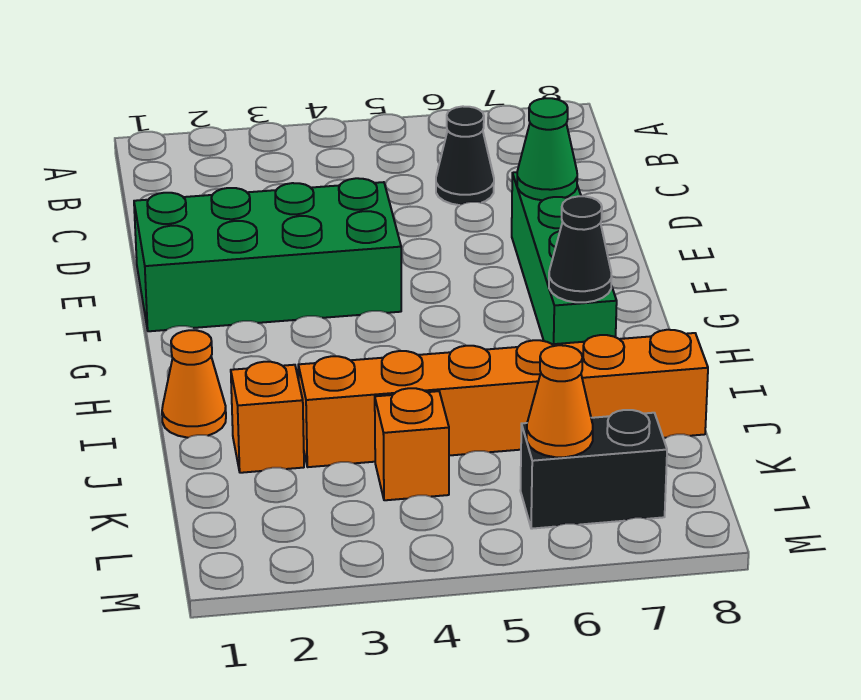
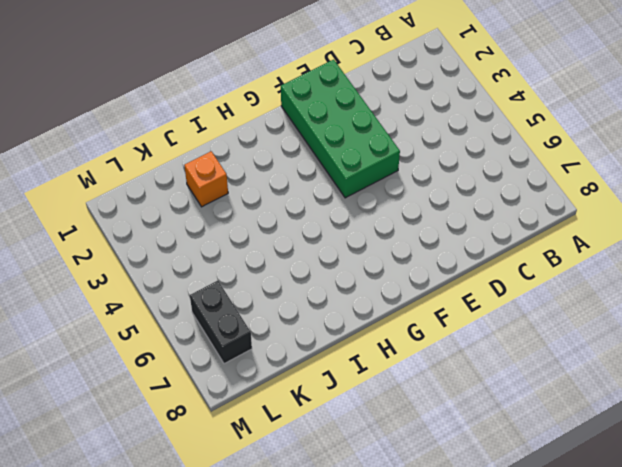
none -> black cone C6 level 1
none -> green brick E7:H7 level 1

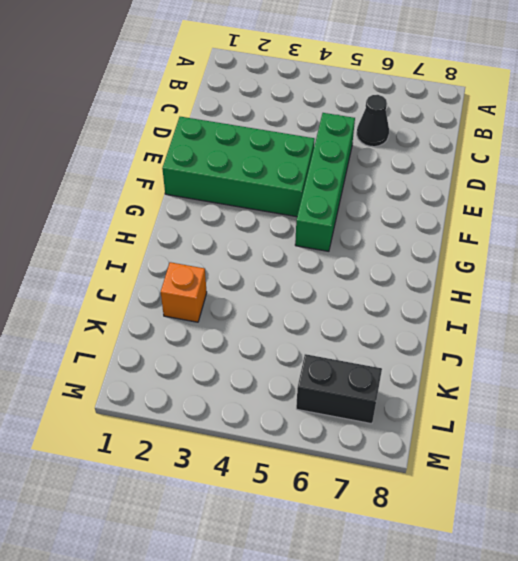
green brick D5:G5 level 1 -> green brick E7:H7 level 1
none -> orange cone I1 level 1
none -> orange brick J3:J8 level 1

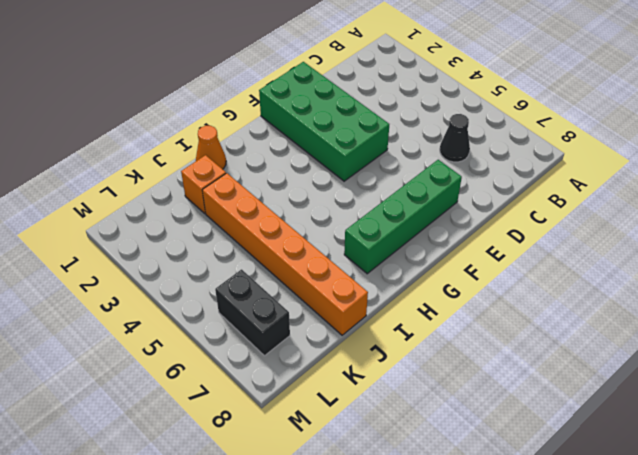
none -> orange brick K4 level 1
none -> green cone E7 level 2

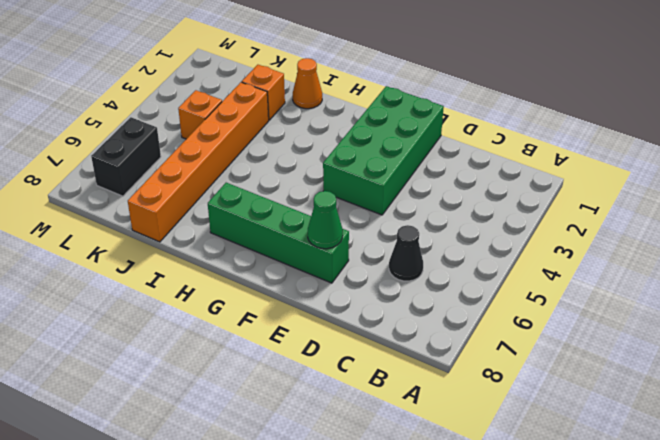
none -> black cone H7 level 2
none -> orange cone L6 level 2

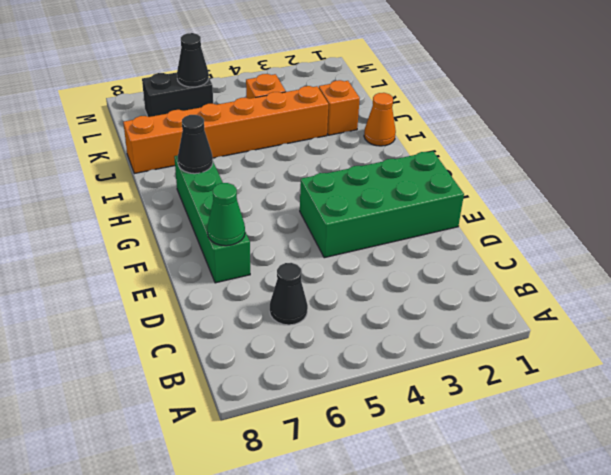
black cone L6 level 2 -> orange cone L6 level 2

